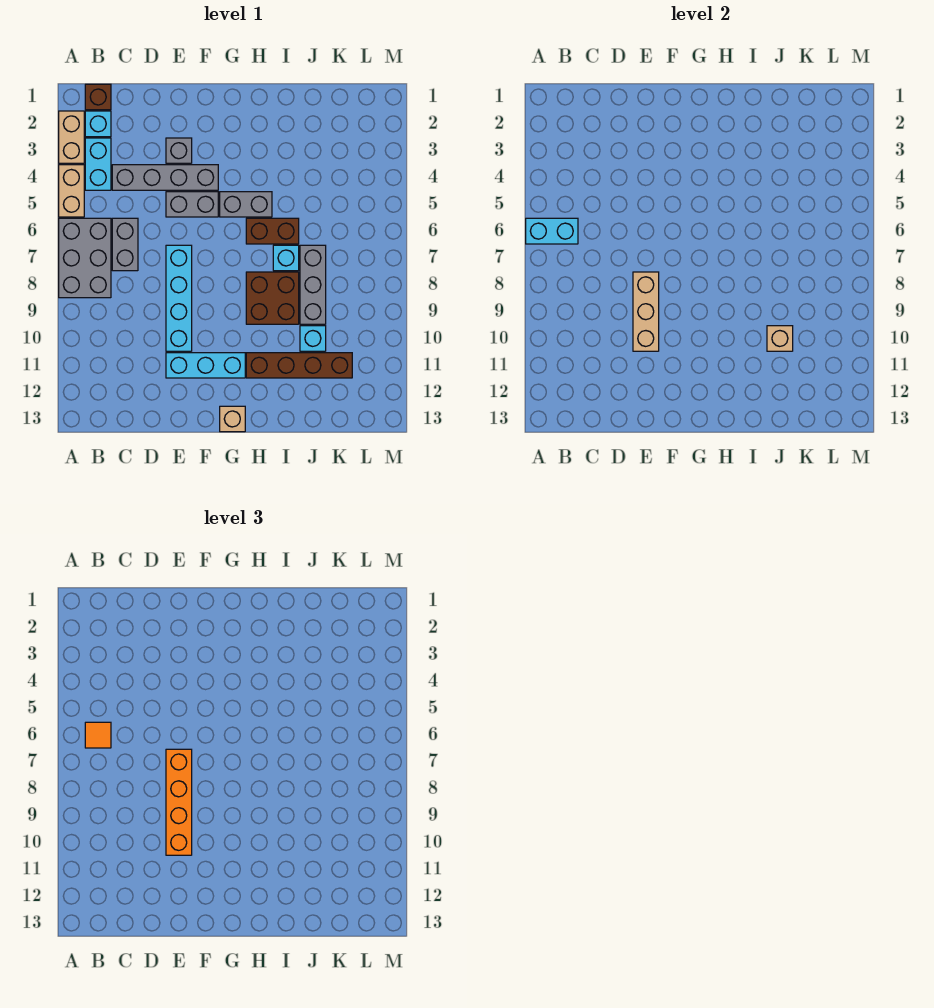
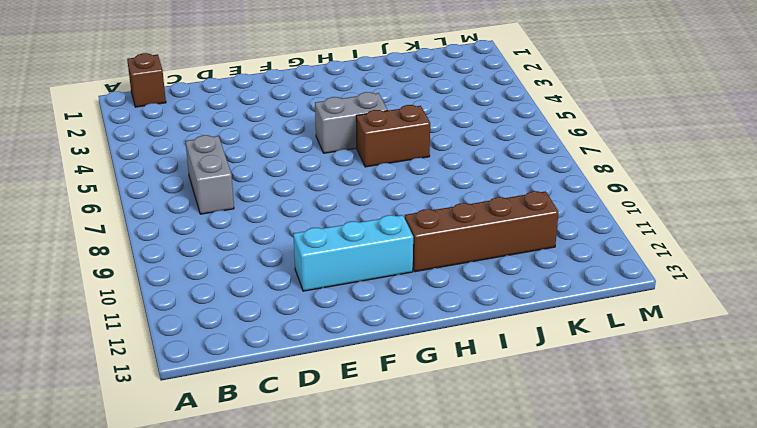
none -> tan brick A2:A3 level 1
none -> tan brick A4:A5 level 1
none -> grey brick A6:B8 level 1

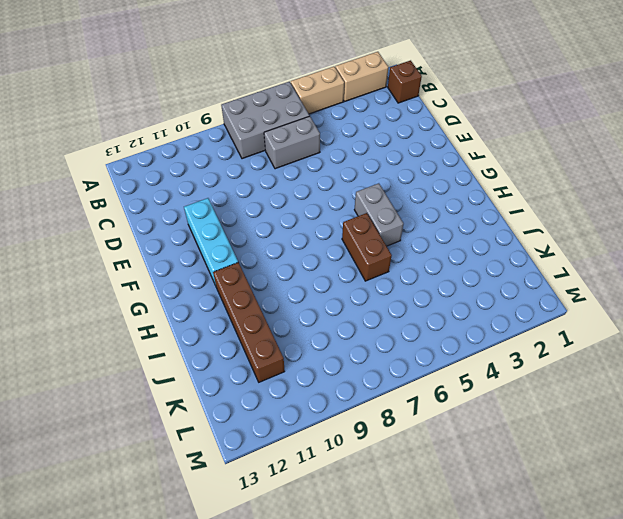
none -> cyan brick B2 level 1
none -> cyan brick B3:B4 level 1
none -> grey brick C4:F4 level 1

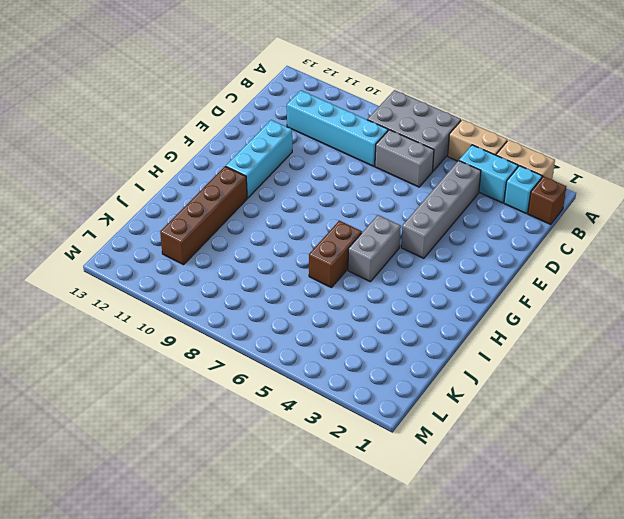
cyan brick C8:C11 level 1 -> cyan brick E7:E10 level 1
none -> grey brick E3 level 1
none -> grey brick E5:F5 level 1
none -> tan brick G13 level 1

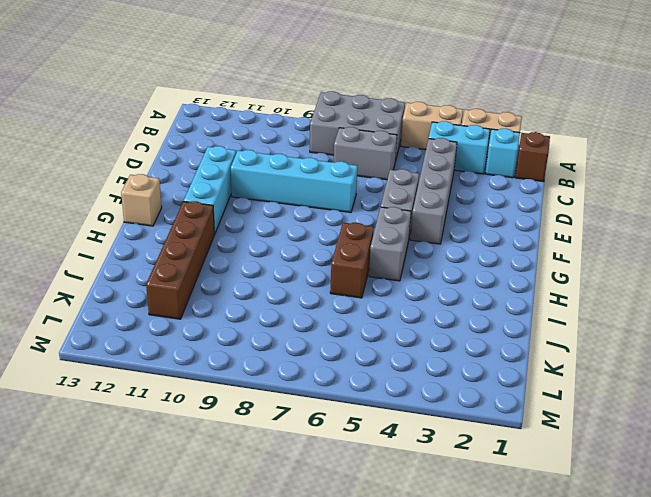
none -> grey brick E3 level 1
none -> brown brick H8:I9 level 1
none -> cyan brick I7 level 1

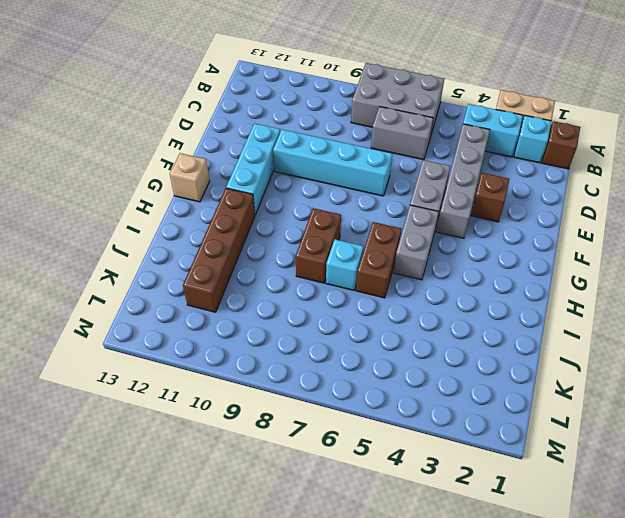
brown brick E3 level 1 -> grey brick E3 level 1
brown brick H8:I8 level 1 -> brown brick H8:I9 level 1
none -> tan brick A4:A5 level 1
none -> grey brick J7:J9 level 1
none -> cyan brick J10 level 1

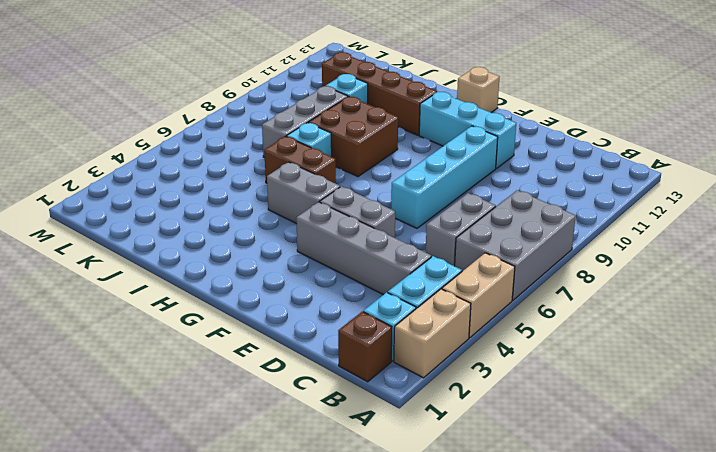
none -> grey brick E3 level 1
none -> cyan brick A6:B6 level 2
none -> tan brick E8:E10 level 2

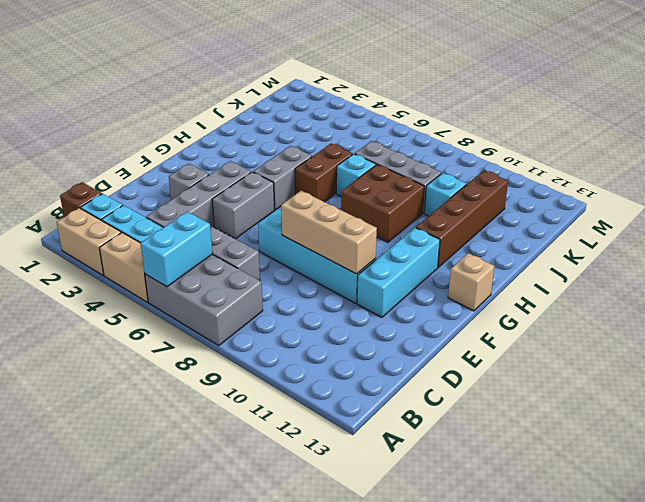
none -> tan brick J10 level 2
none -> orange tile B6 level 3
none -> orange brick E7:E10 level 3

